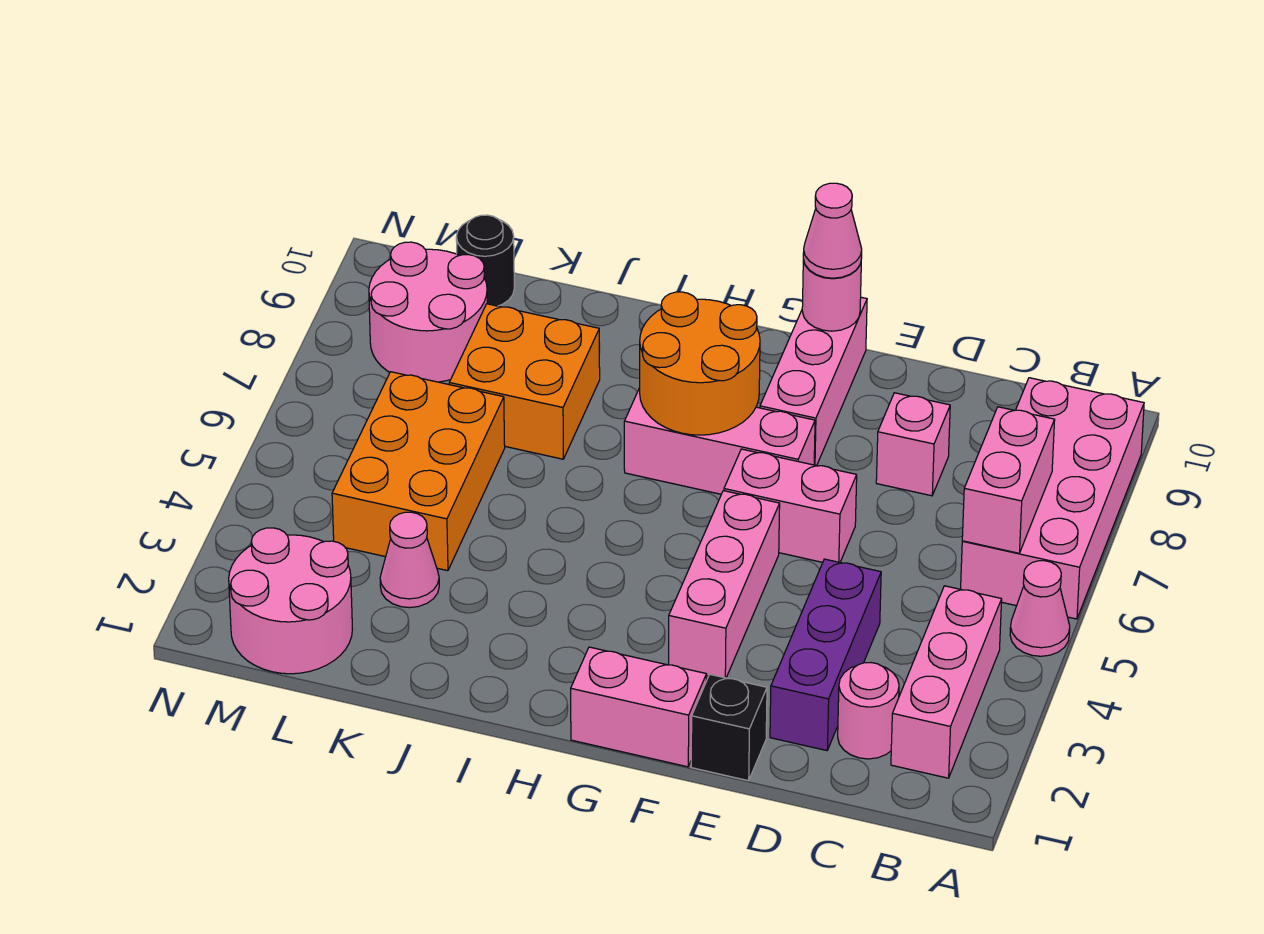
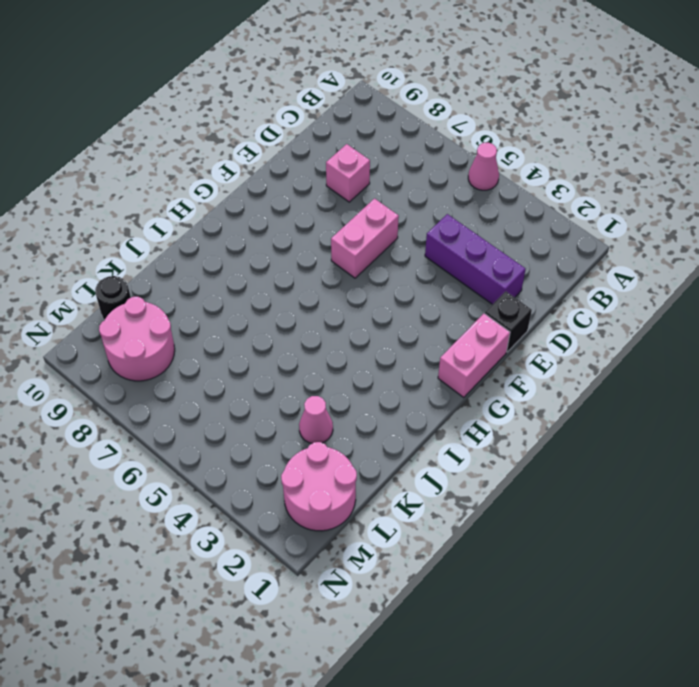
none -> pink brick A6:B9 level 1
none -> pink brick B2:B4 level 1
none -> pink round brick C2 level 1

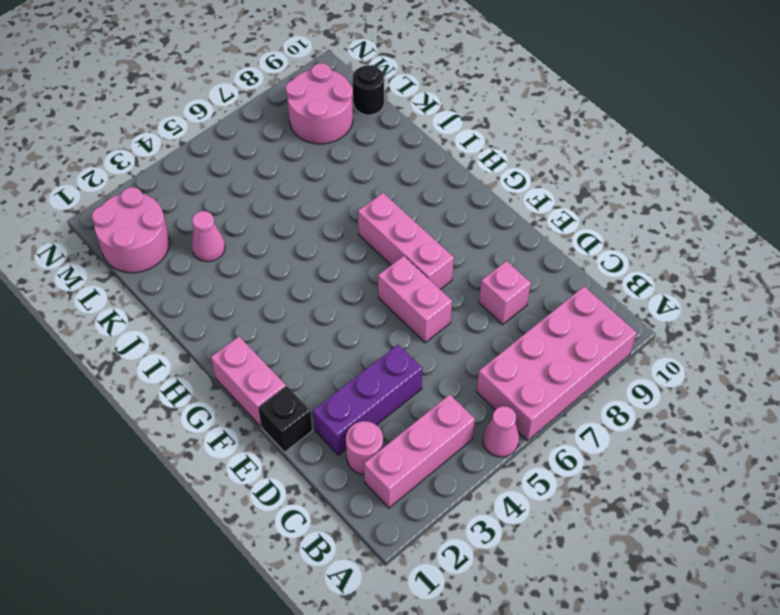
none -> pink brick F3:F5 level 1
none -> pink brick F8:F10 level 1
none -> orange brick J7:K8 level 1

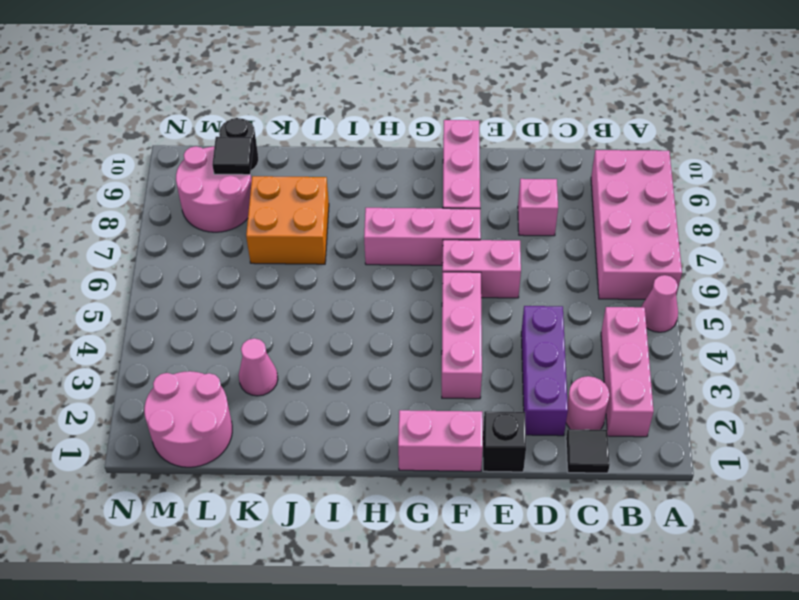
black tile C1 level 1 -> none
black tile L9 level 2 -> none
none -> orange brick K4:L6 level 1
none -> pink brick B6:B7 level 2
none -> pink round brick F10 level 2

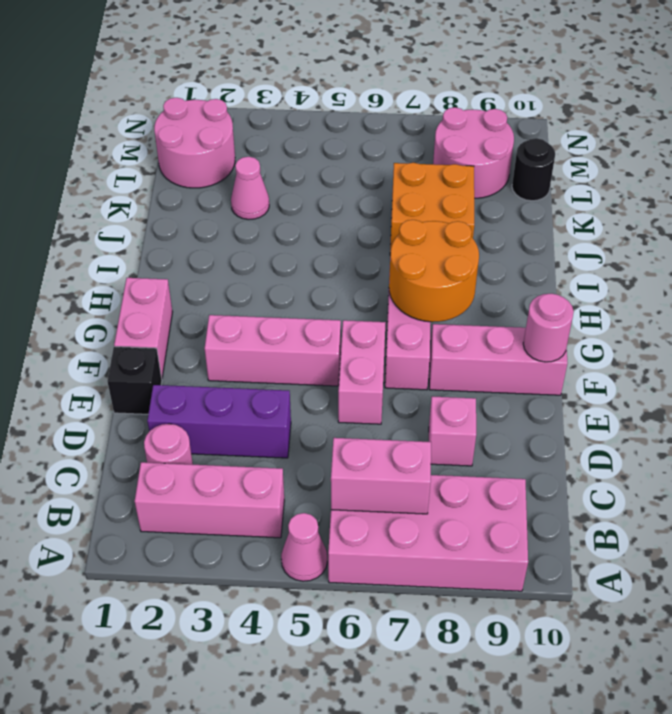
none -> orange brick K4:L6 level 1
none -> pink cone F10 level 3

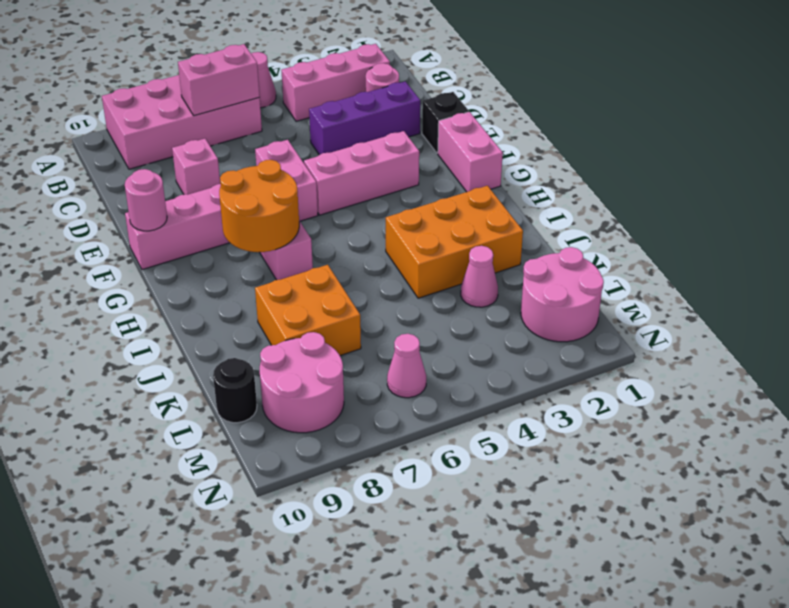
orange brick I2:J4 level 1 -> orange brick K4:L6 level 1
pink cone M6 level 1 -> pink cone F10 level 3

